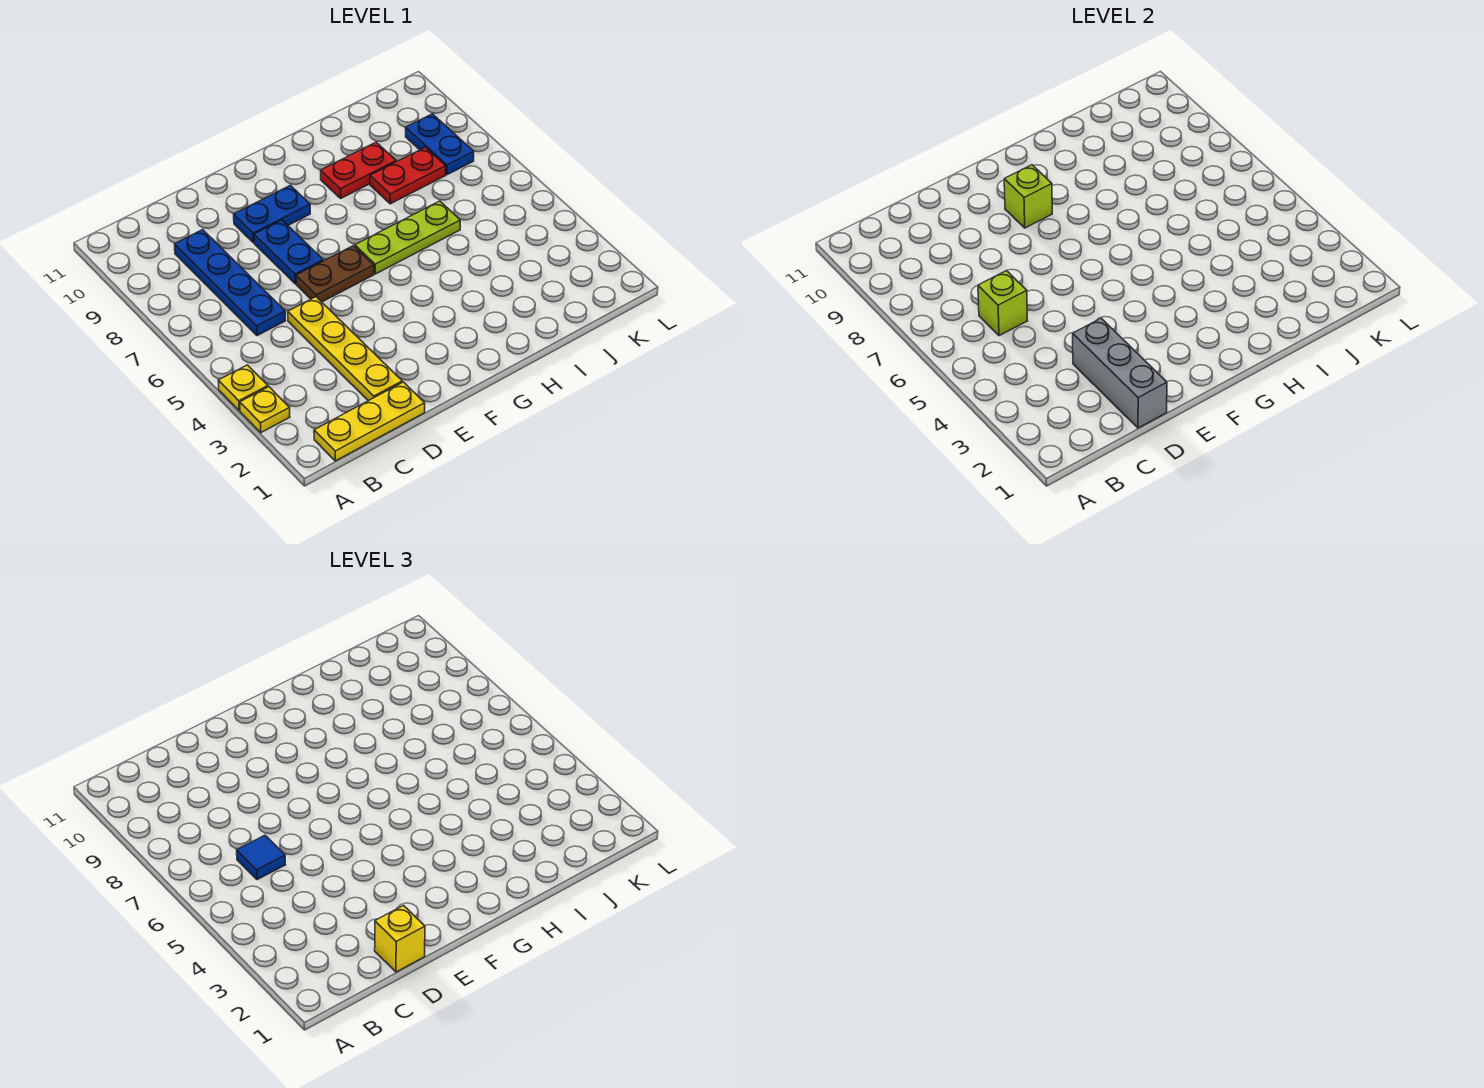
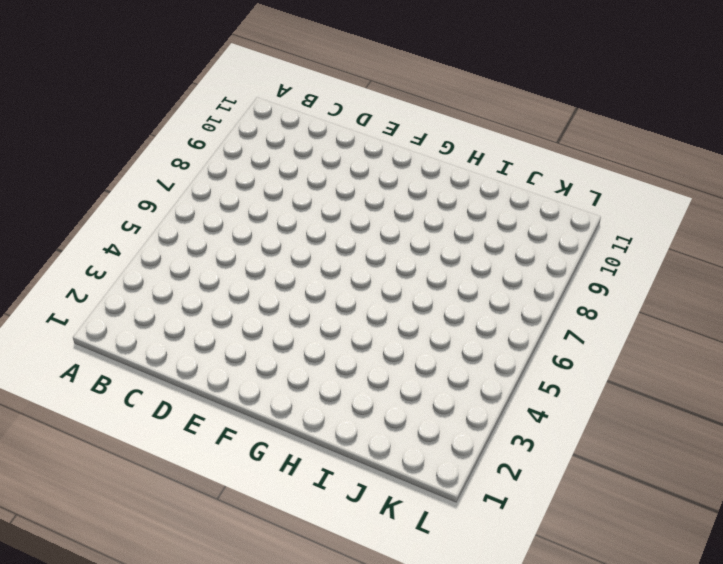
none -> yellow plate A3 level 1
none -> yellow plate A4 level 1
none -> yellow plate B1:D1 level 1

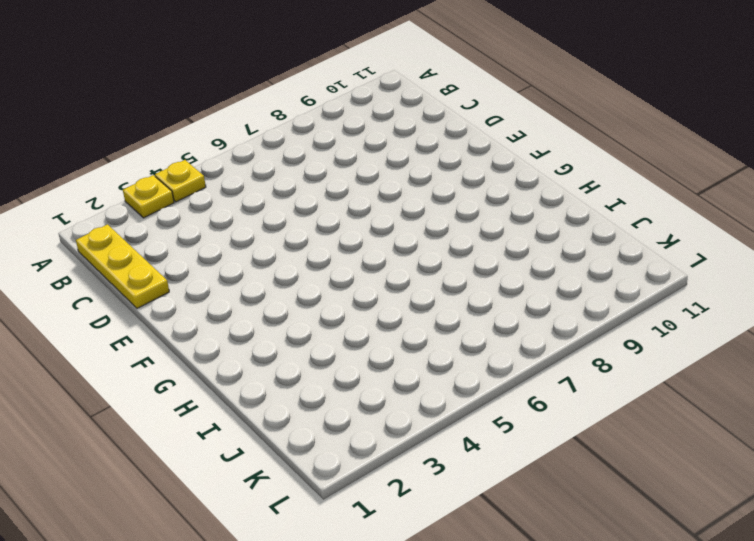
none -> blue plate C6:C9 level 1
none -> yellow plate D2:D5 level 1
none -> brown plate E6:F6 level 1

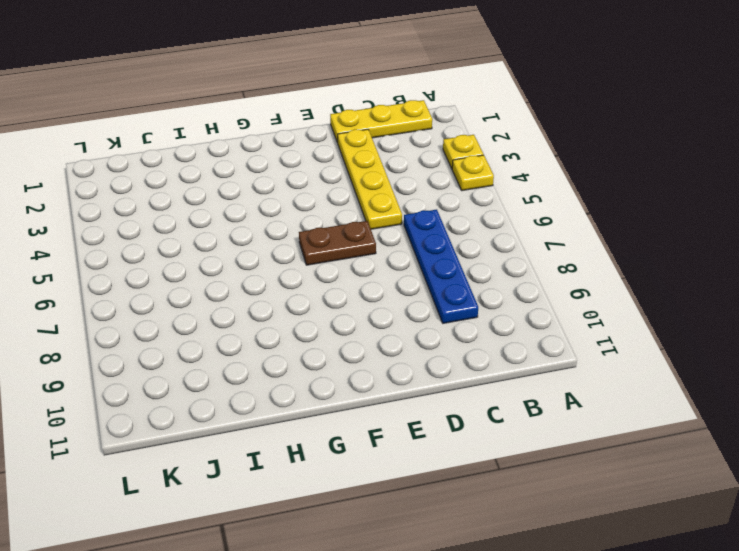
none -> blue plate E7:E8 level 1
none -> blue plate E9:F9 level 1
none -> lime plate G6:I6 level 1

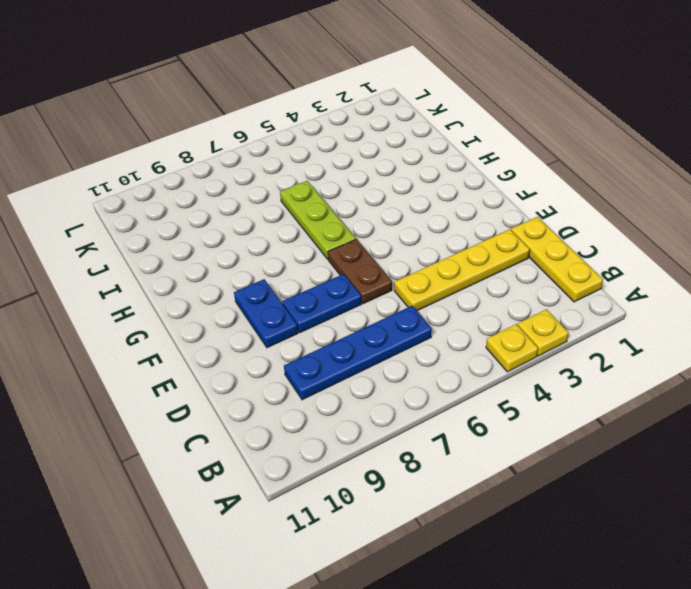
none -> red plate H9:I9 level 1
none -> red plate I8:J8 level 1
none -> blue plate K8:K9 level 1

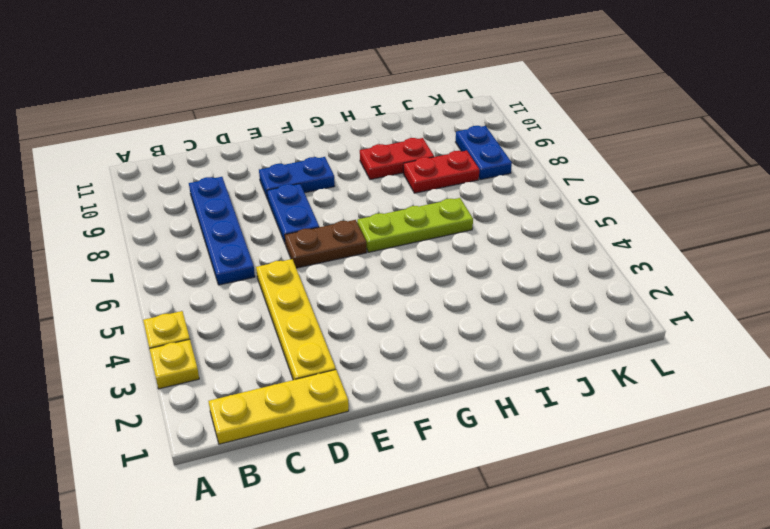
none -> lime brick C6 level 2
none -> grey brick D1:D3 level 2
none -> lime brick F9 level 2

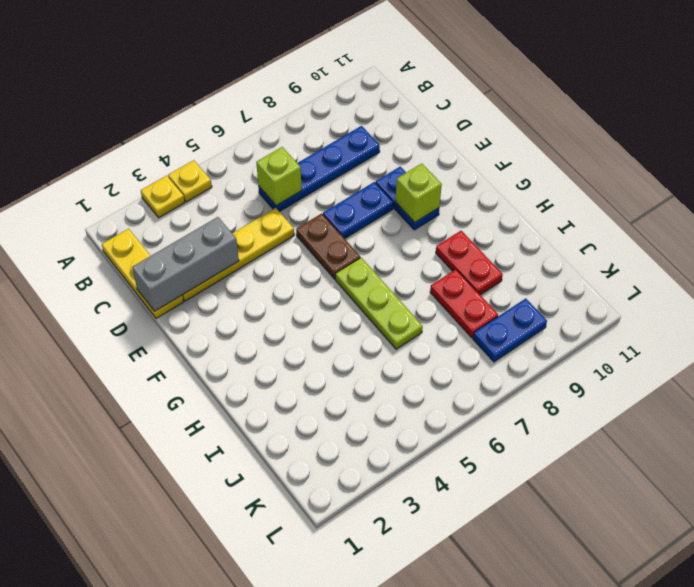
none -> blue tile C6 level 3
none -> yellow brick D1 level 3

